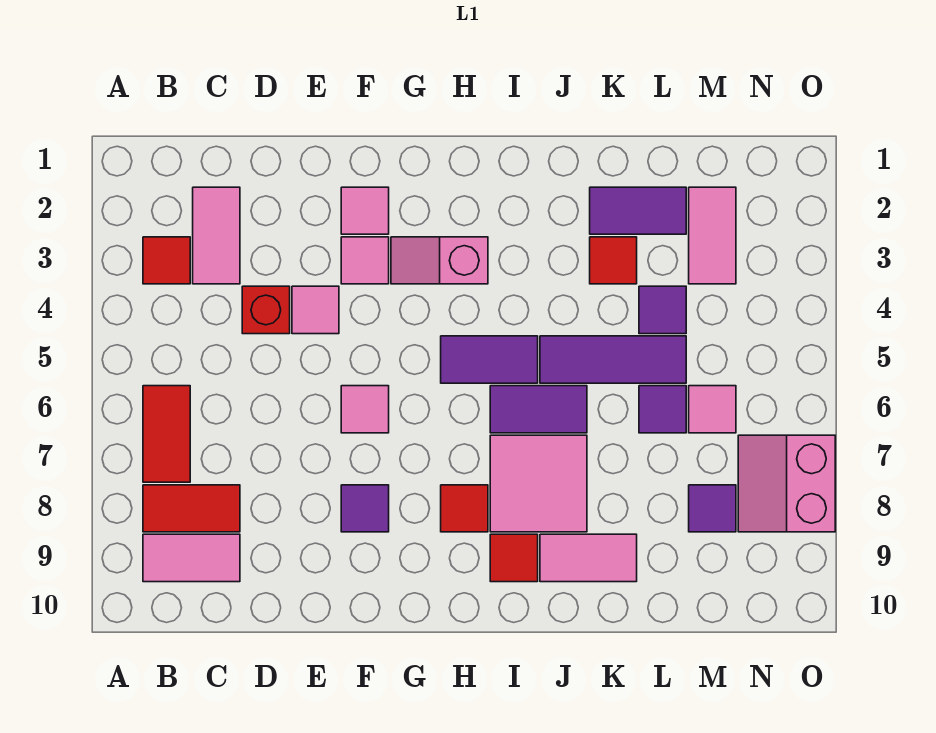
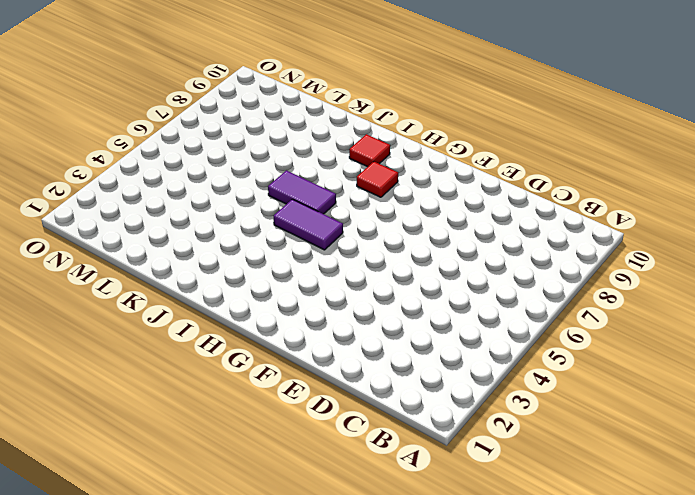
none -> red tile B3 level 1
none -> red tile B6:B7 level 1
none -> red tile B8:C8 level 1

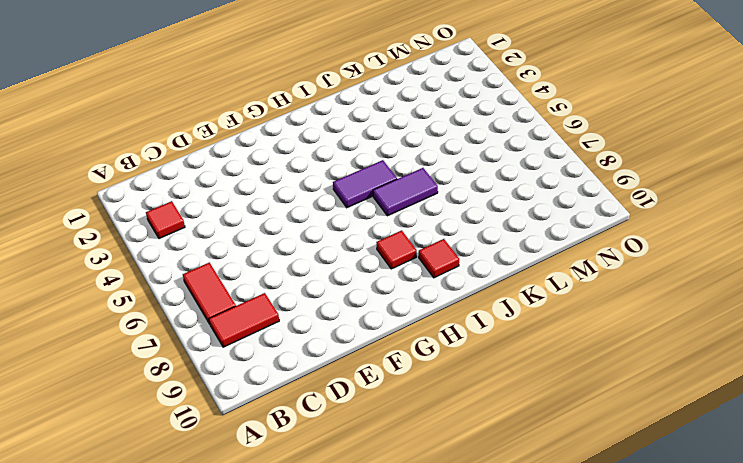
none -> pink tile B9:C9 level 1
none -> pink tile C2:C3 level 1
none -> red brick D4 level 1

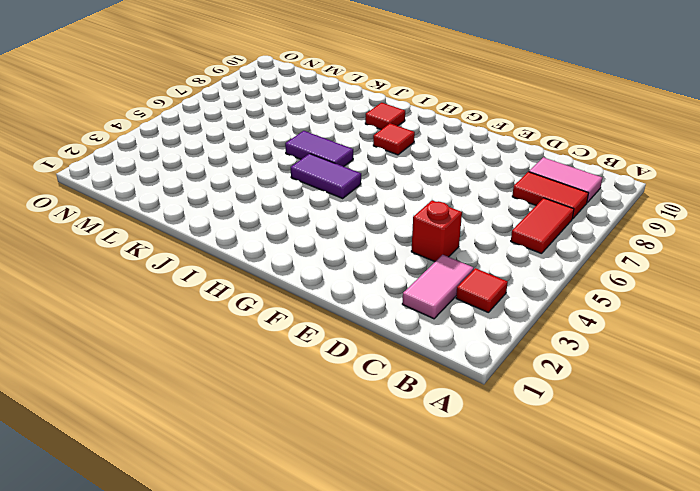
none -> pink tile E4 level 1
none -> pink tile F2 level 1
none -> pink tile F3 level 1

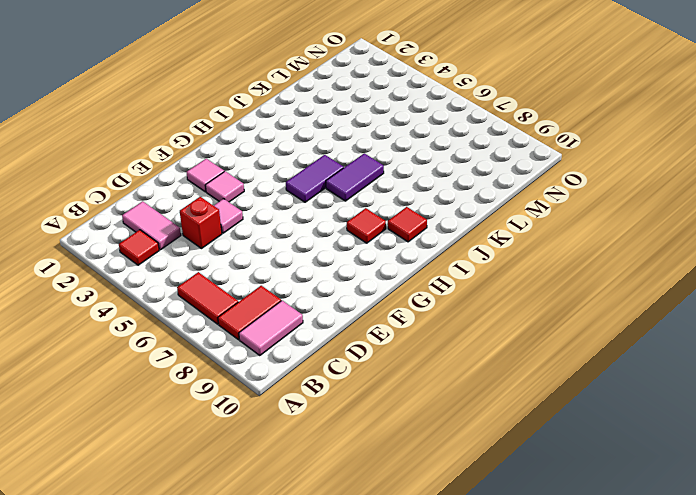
none -> pink tile F6 level 1
none -> purple tile F8 level 1
none -> pink slope G3:H3 level 1 top H

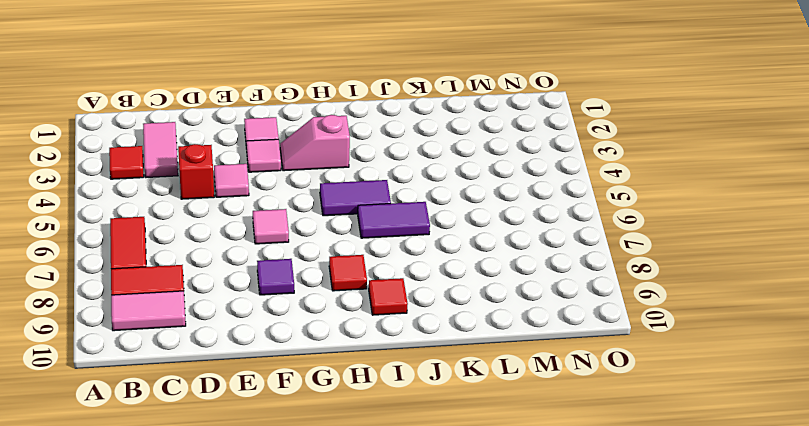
none -> pink tile I7:J8 level 1
none -> purple tile J5:L5 level 1
none -> pink tile J9:K9 level 1

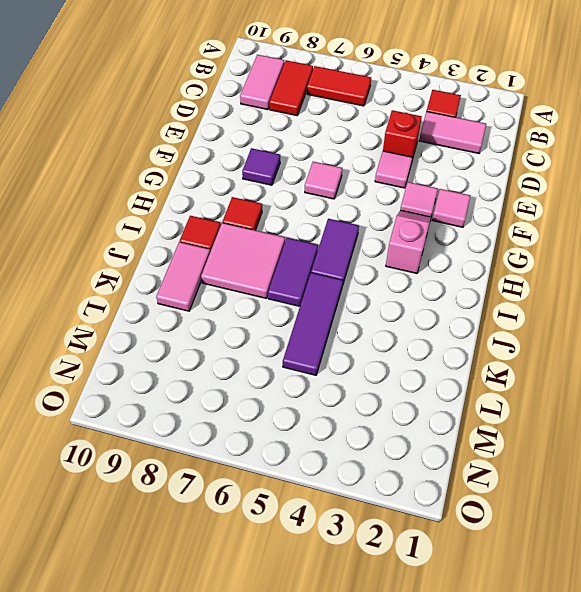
none -> purple tile K2:L2 level 1
none -> red tile K3 level 1
none -> purple tile L4 level 1

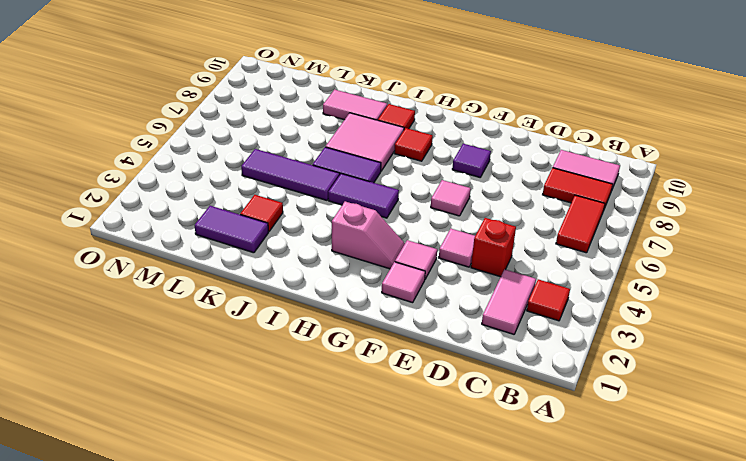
none -> purple tile L4 level 1
none -> purple tile L6 level 1
none -> pink tile M2:M3 level 1

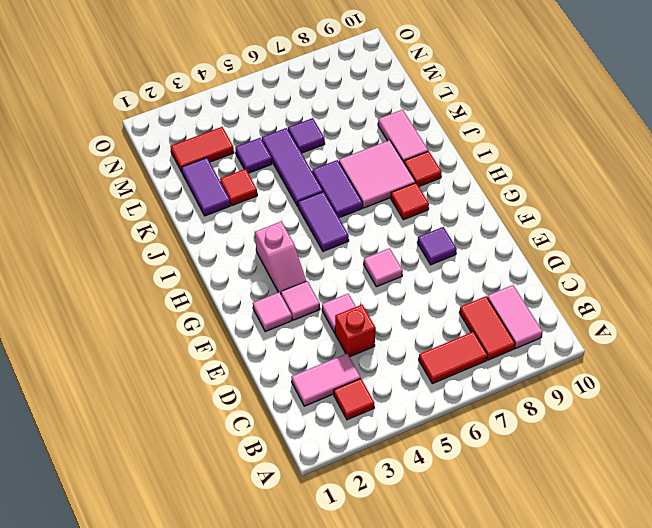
red tile M2:M3 level 1 -> pink tile M2:M3 level 1
none -> pink tile M6 level 1
none -> purple tile M8 level 1
none -> pink slope N7:O8 level 1 top O

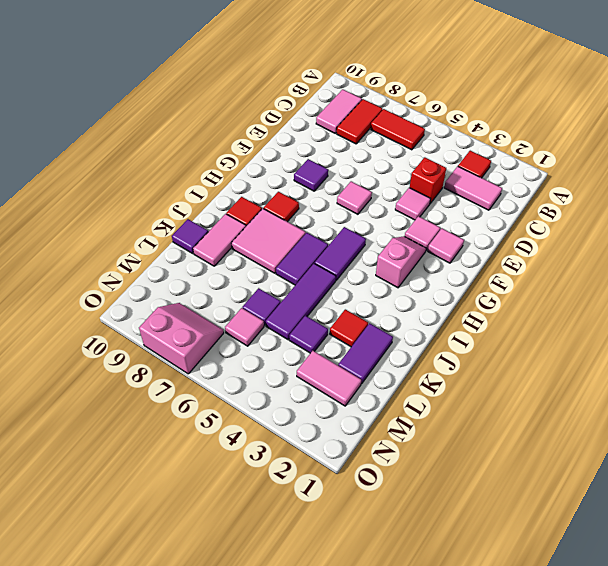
purple tile K10 level 1 -> purple tile M8 level 1

